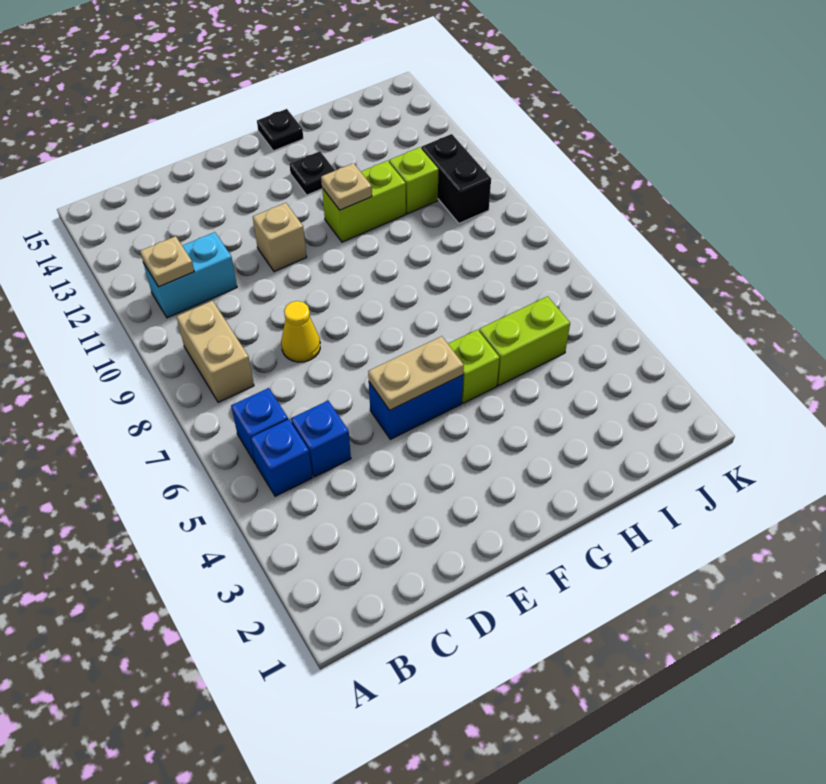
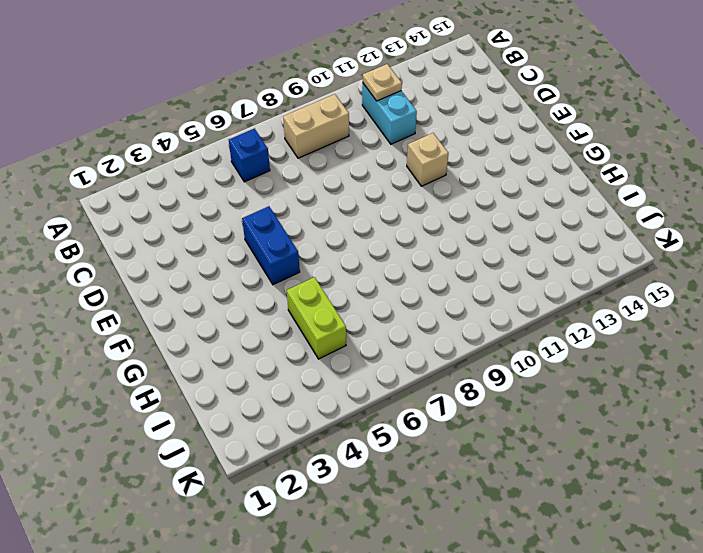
none -> blue brick B5 level 1
none -> blue brick C5 level 1
none -> yellow cone D8 level 1

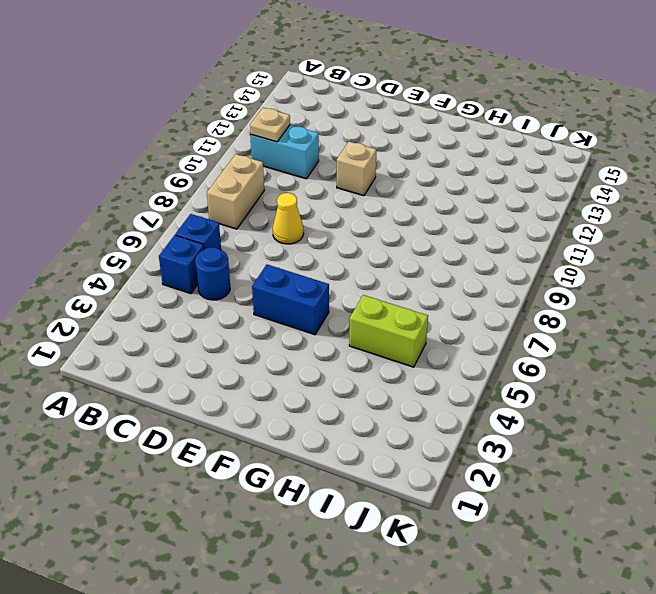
blue round brick C5 level 1 -> blue brick C5 level 1
none -> lime brick G5 level 1
none -> lime brick G11:H11 level 1
none -> black plate G13 level 1

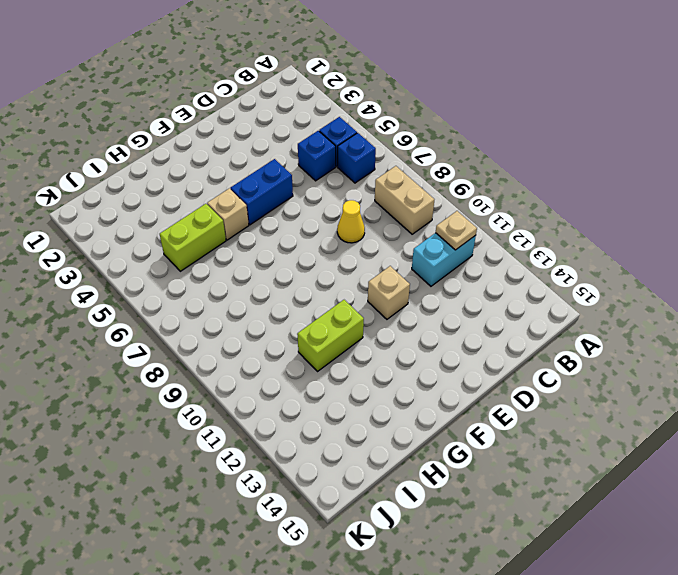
tan brick G5 level 1 -> lime brick G5 level 1
none -> black plate G13 level 1
none -> black plate G15 level 1
none -> lime brick I11 level 1

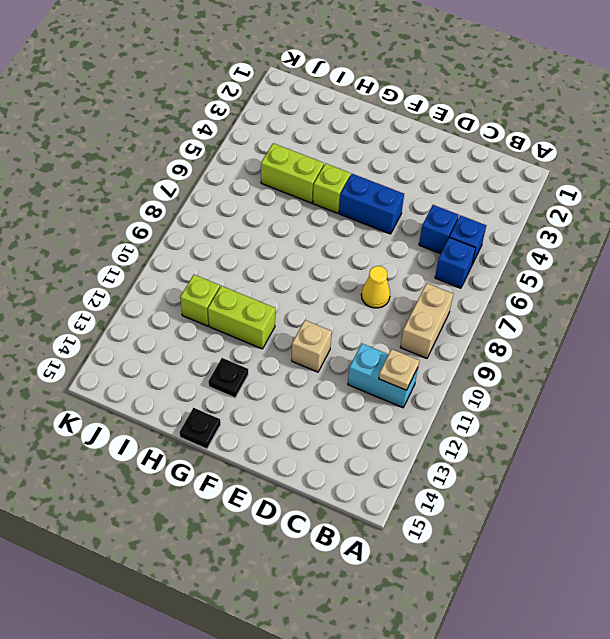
none -> black brick J10:J11 level 1
none -> tan plate E5:F5 level 2
none -> tan plate G11 level 2

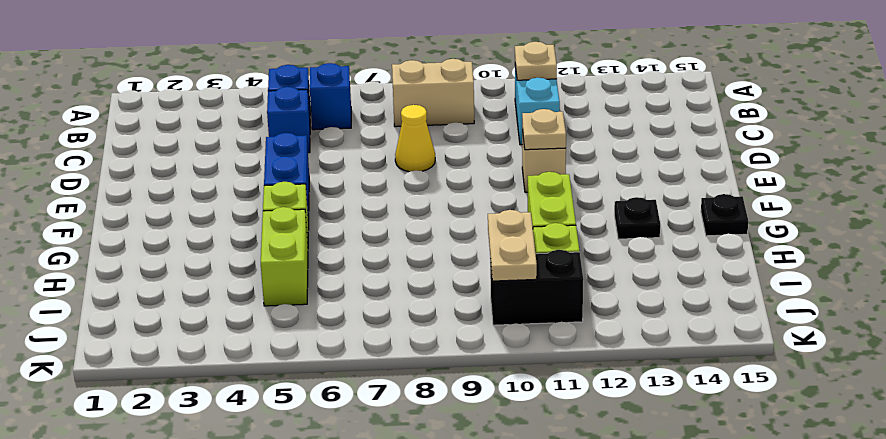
tan plate E11 level 2 -> tan plate G11 level 2
tan plate I10:J10 level 2 -> tan plate E5:F5 level 2

